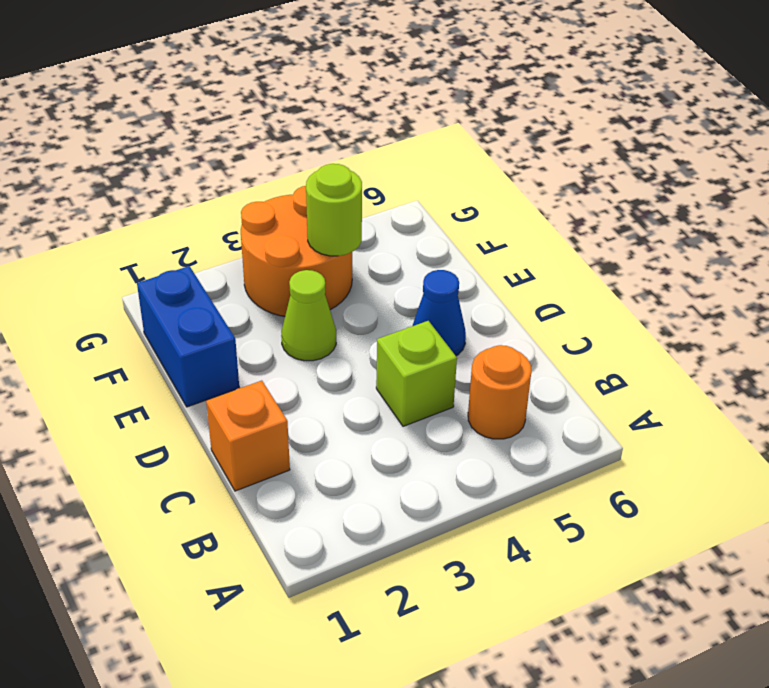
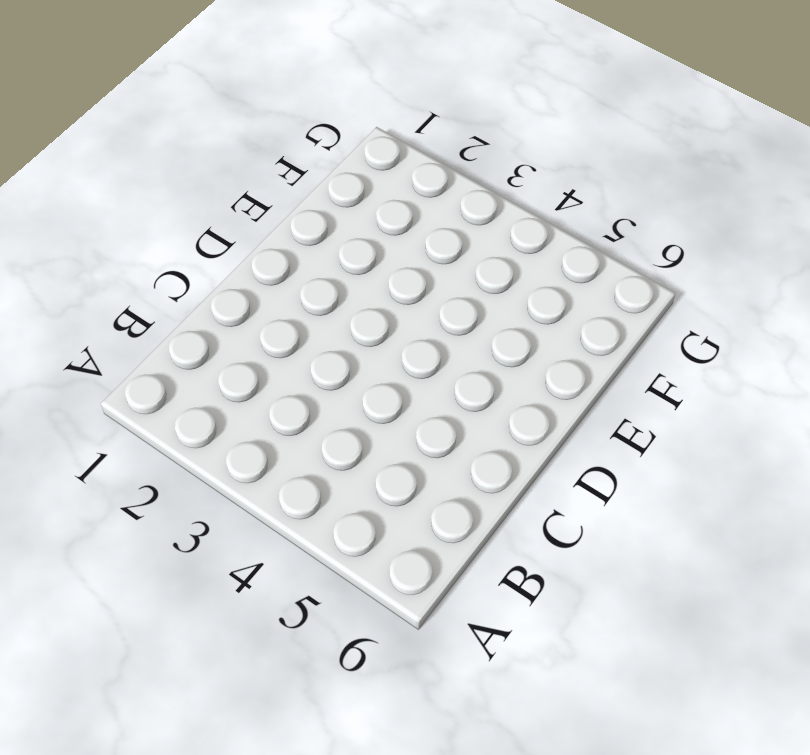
none -> orange round brick B5 level 1
none -> orange brick C1 level 1

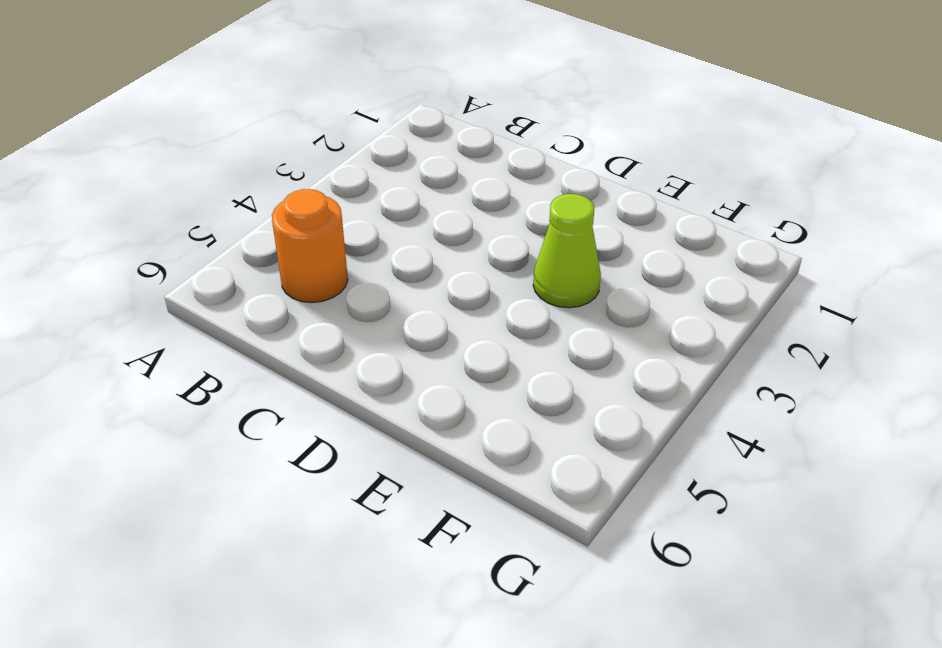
none -> orange brick C1 level 1
none -> lime brick C4 level 1

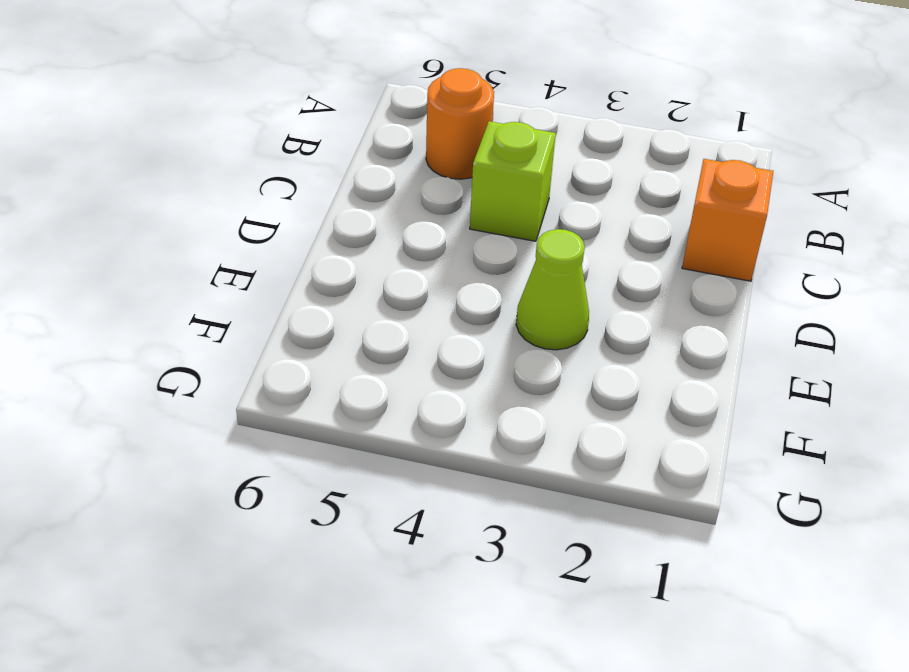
none -> blue cone D5 level 1
none -> blue brick E1:F1 level 1

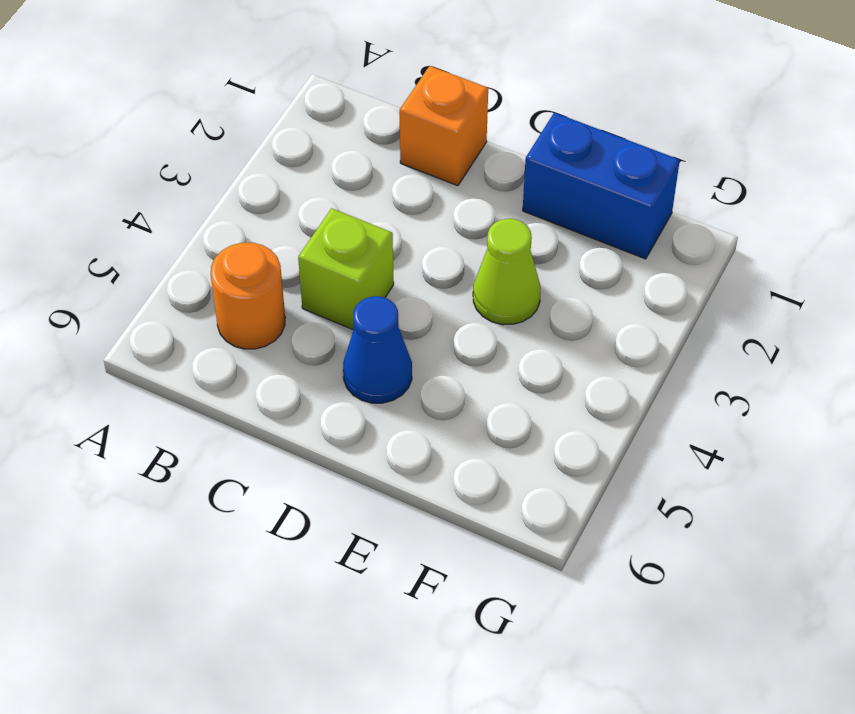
none -> orange round brick F3:G4 level 1
none -> lime round brick F4 level 2

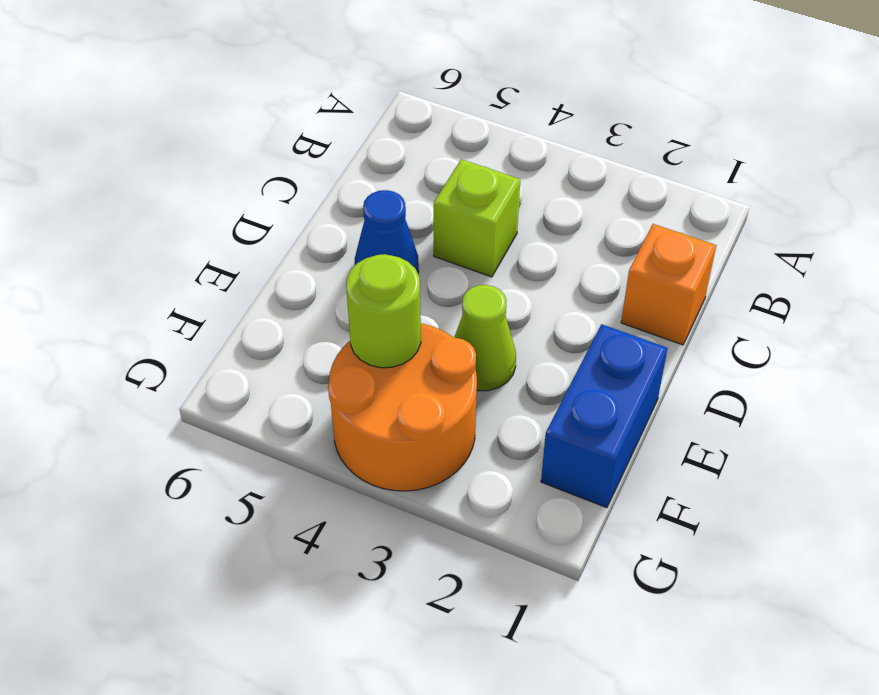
none -> orange round brick B5 level 1

